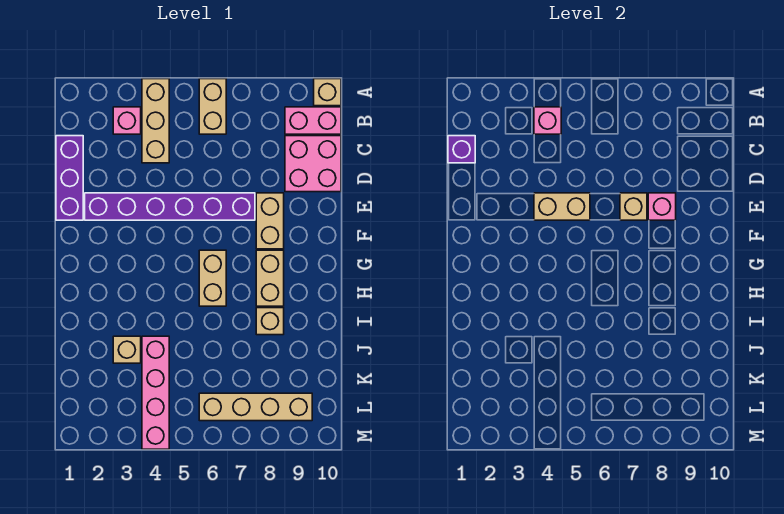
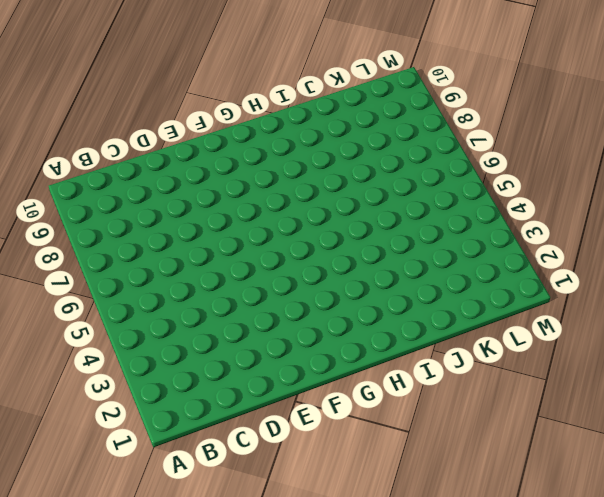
none -> tan brick A4:C4 level 1
none -> tan brick A6:B6 level 1
none -> tan brick A10 level 1

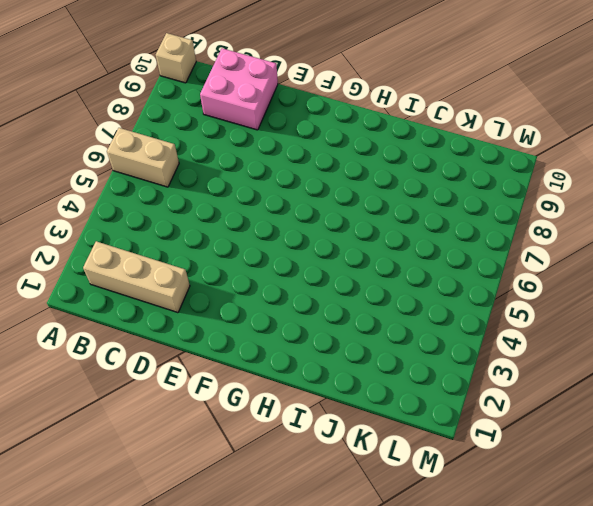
tan brick B2:D2 level 1 -> tan brick A4:C4 level 1
none -> pink brick B3 level 1
none -> pink brick B9:B10 level 1
none -> purple brick C1:E1 level 1

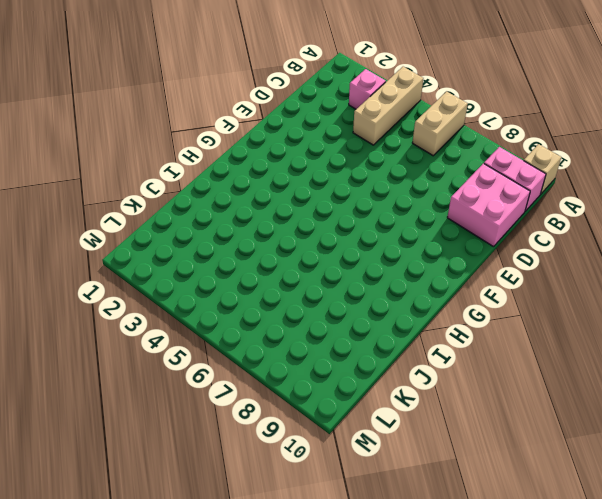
none -> purple brick C1:E1 level 1
none -> purple brick E2:E7 level 1
none -> tan brick E8:F8 level 1

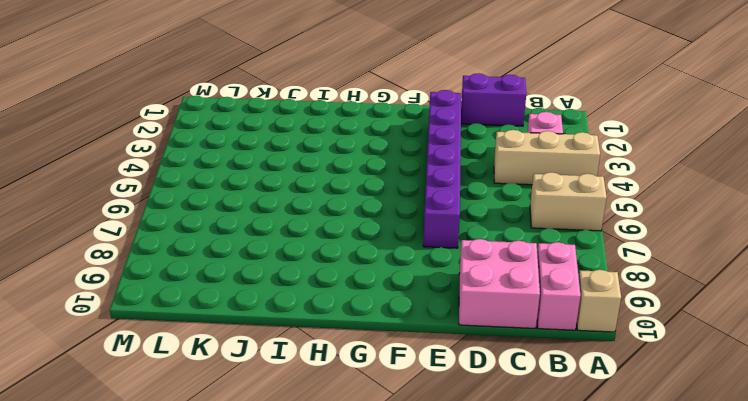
purple brick C1:D1 level 1 -> purple brick C1:E1 level 1
none -> tan brick E8:F8 level 1
none -> tan brick G6:H6 level 1
none -> tan brick G8:H8 level 1

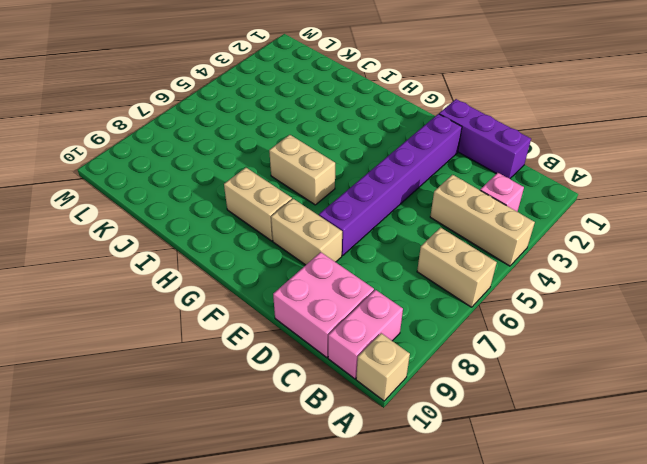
none -> tan brick I8 level 1
none -> tan brick J3 level 1
none -> pink brick J4:M4 level 1

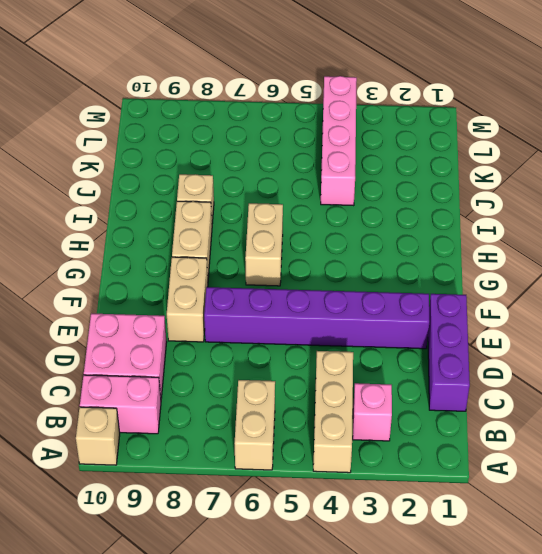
none -> tan brick J3 level 1
none -> tan brick L6:L9 level 1
none -> pink brick B4 level 2

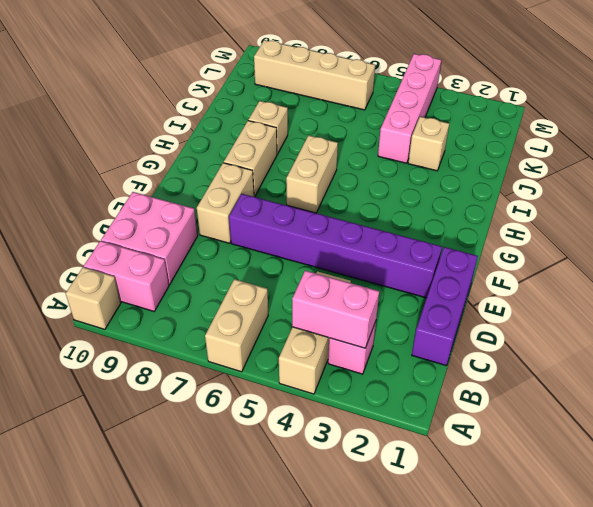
pink brick B3:B4 level 2 -> pink brick B4 level 2
none -> purple brick C1 level 2
none -> tan brick E4:E5 level 2
none -> tan brick E7 level 2

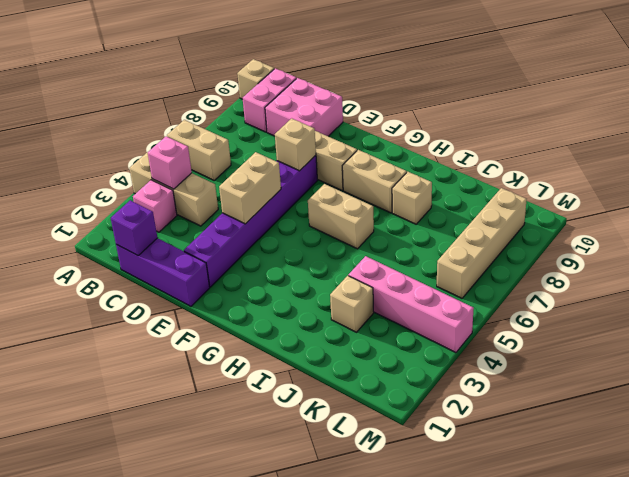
none -> pink brick E8 level 2

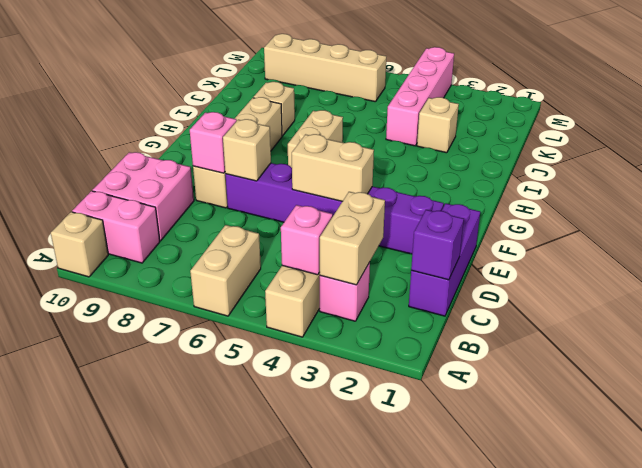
tan brick B3:C3 level 2 -> none

